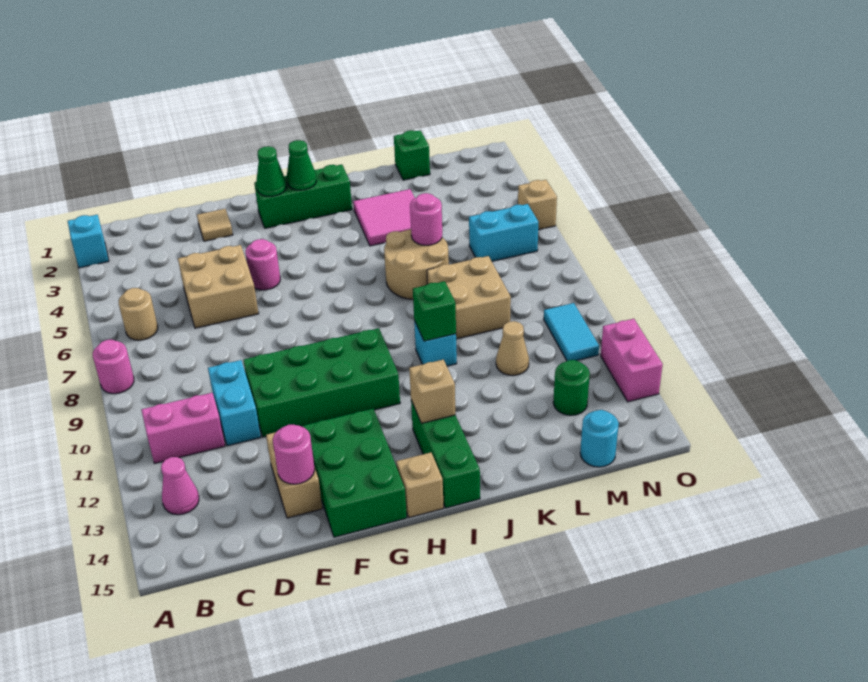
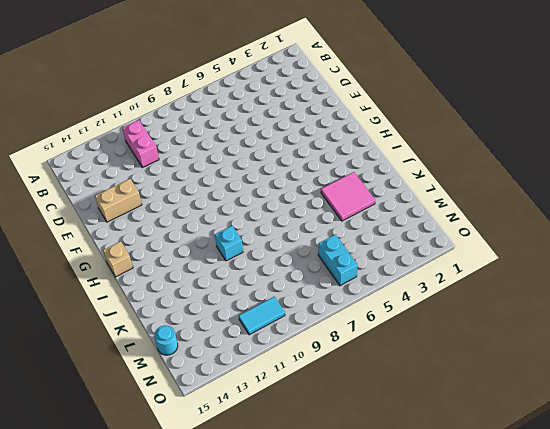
none -> cyan brick A2 level 1
none -> pink round brick A8 level 1
none -> tan round brick B6 level 1
none -> pink cone B13 level 1

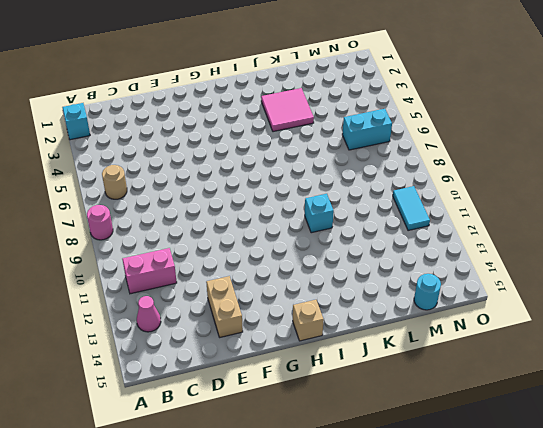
none -> tan brick D5:E6 level 1
none -> cyan brick D10:D11 level 1
none -> tan tile E2 level 1
none -> green brick E10:H11 level 1

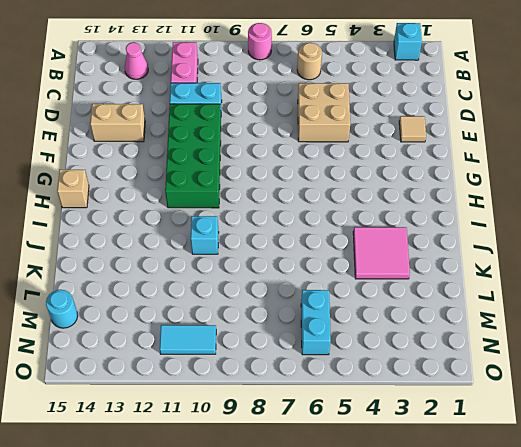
none -> pink round brick F5 level 1
none -> green brick F13:G15 level 1
none -> green brick G2:I2 level 1
none -> green brick I13:I15 level 1

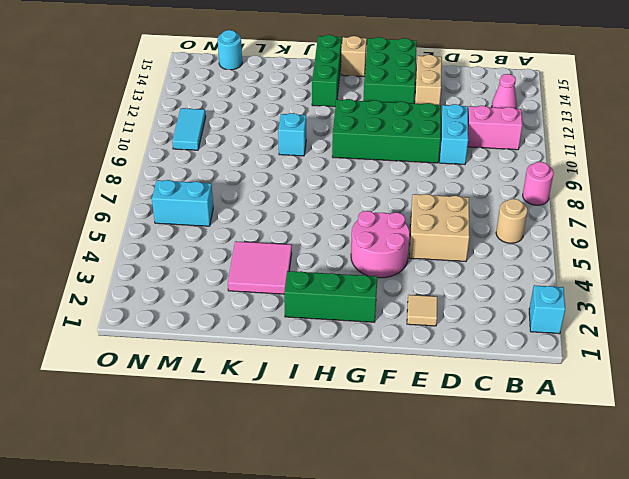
pink round brick F4:G5 level 1 -> pink round brick F5 level 1
none -> tan round brick J6:K7 level 1
none -> tan brick K8:L9 level 1
none -> green brick L1 level 1
none -> tan cone L11 level 1

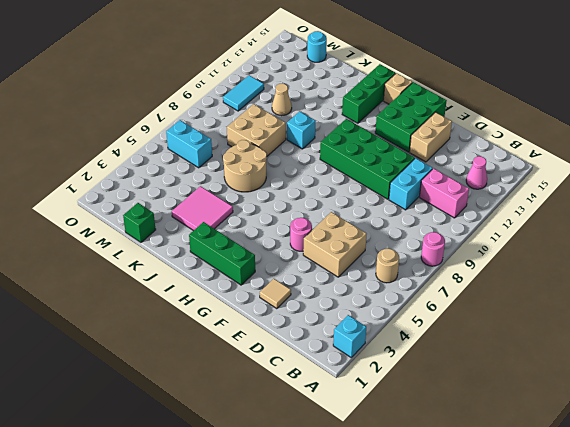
none -> green round brick M13 level 1
none -> tan brick O5 level 1
none -> pink brick O12:O13 level 1
none -> pink round brick E14 level 2

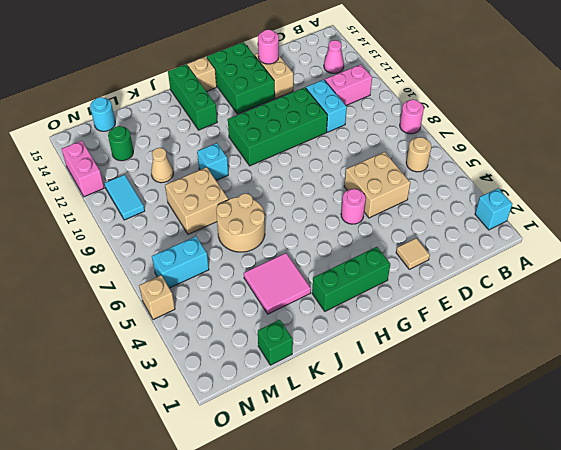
none -> green cone G2 level 2
none -> green cone H2 level 2
none -> tan brick I13 level 2
none -> green brick J10 level 2

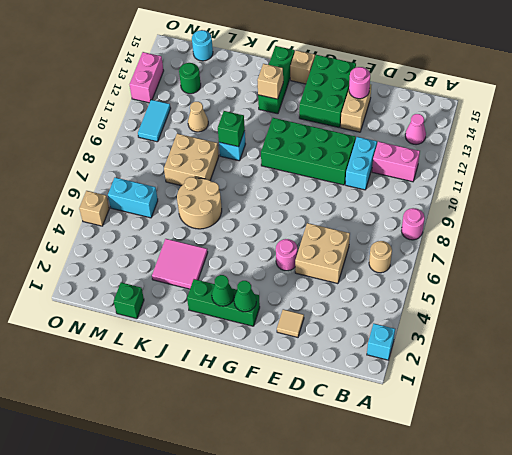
none -> pink round brick K6 level 2

